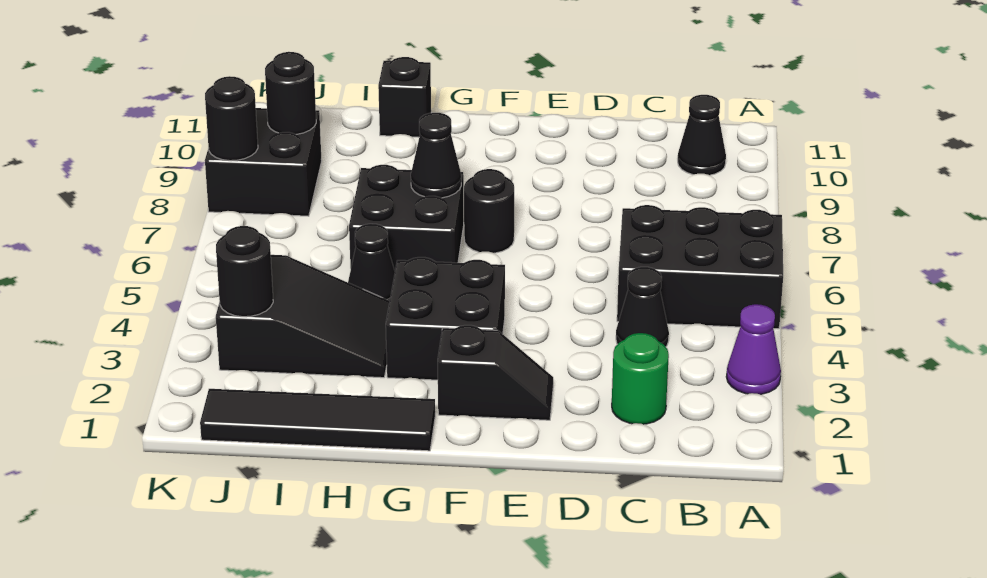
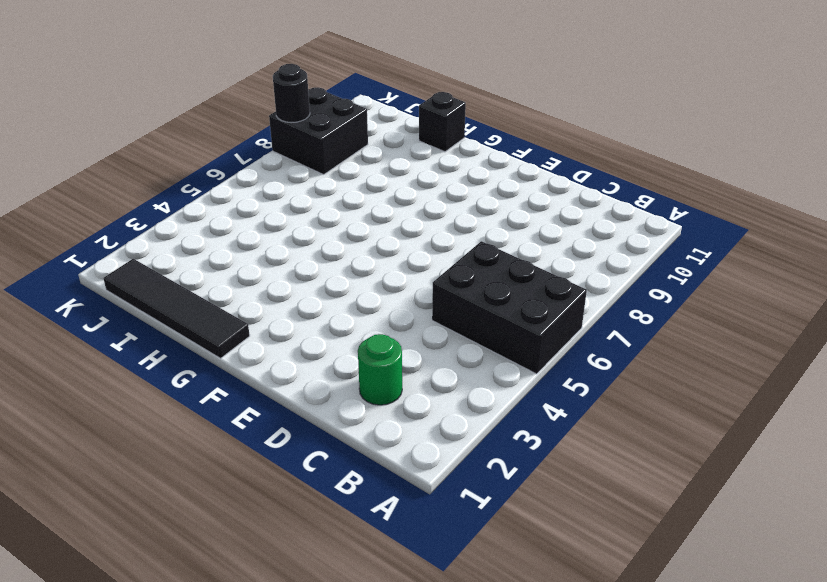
none -> purple cone A3 level 1
none -> black cone B10 level 1
none -> black cone C4 level 1

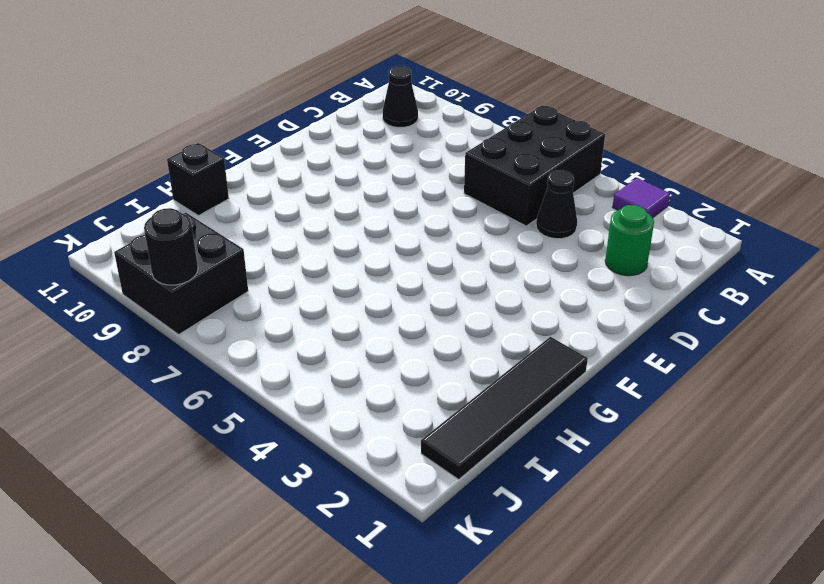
purple tile A3 level 1 -> purple cone A3 level 1
none -> black slope E2:F2 level 1 top F
none -> black brick F3:G4 level 1
none -> black round brick F7 level 1

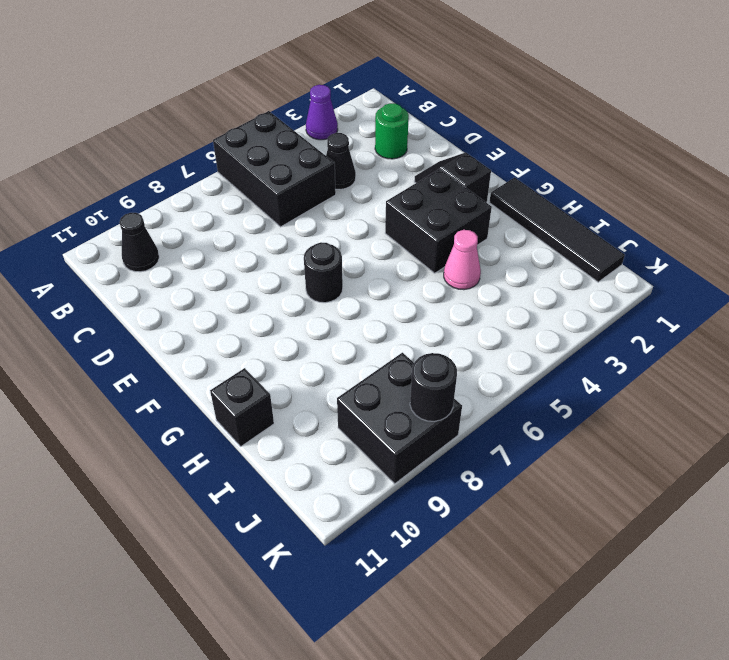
pink cone H4 level 1 -> black slope H3:J4 level 1 top J
none -> black brick G6:H7 level 1
none -> black cone H5 level 1
none -> black cone G7 level 2

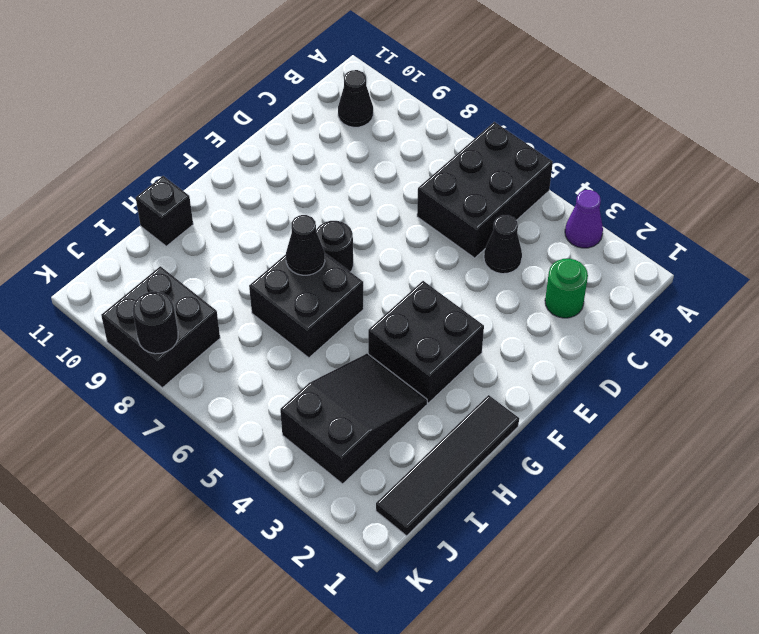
none -> black slope E2:F2 level 1 top F
none -> black cone H5 level 1
none -> black round brick J3 level 2

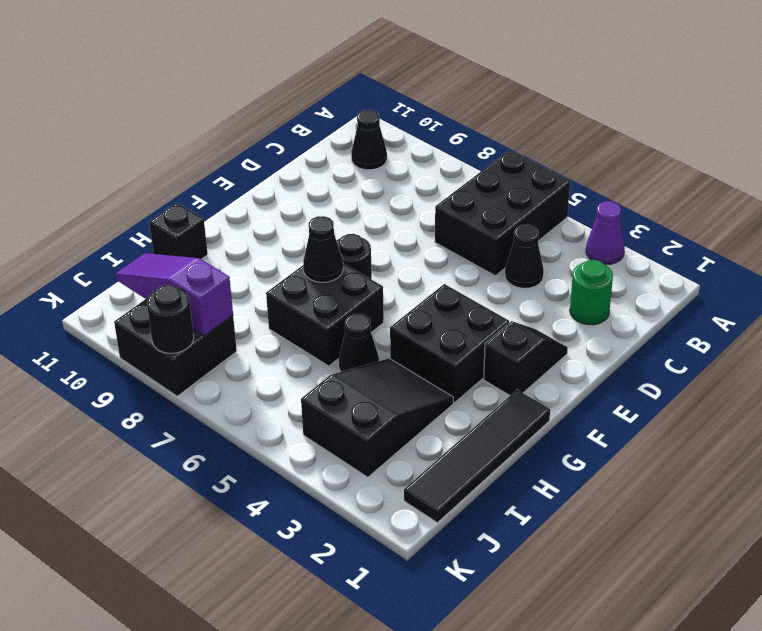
purple slope J8:J10 level 2 top 8 -> black round brick J9 level 2
none -> black round brick J3 level 2

